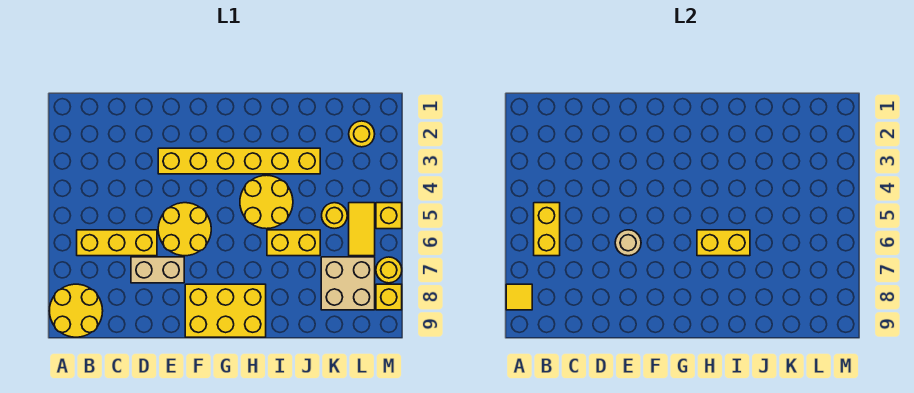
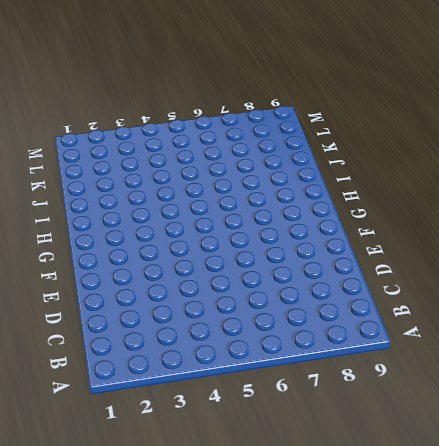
none -> yellow round brick A8:B9 level 1
none -> yellow brick B6:D6 level 1
none -> tan brick D7:E7 level 1

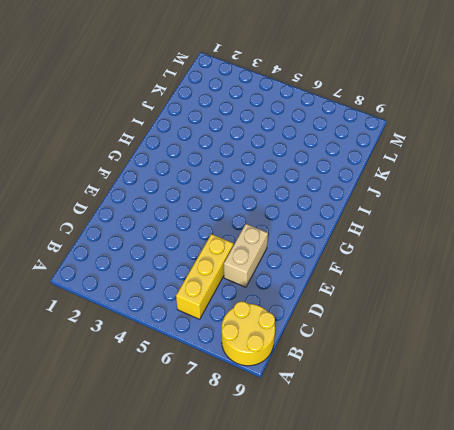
none -> yellow brick E3:J3 level 1
none -> yellow round brick E5:F6 level 1
none -> yellow brick F8:H9 level 1

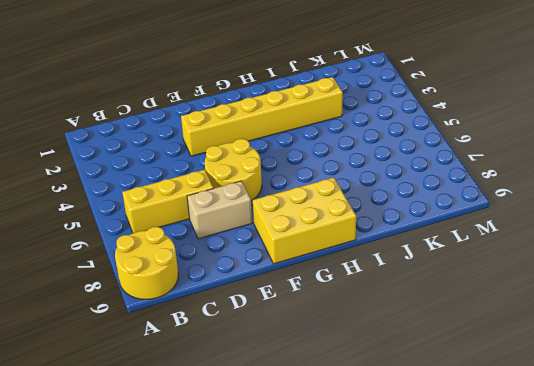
none -> yellow round brick H4:I5 level 1
none -> yellow brick I6:J6 level 1
none -> yellow round brick K5 level 1

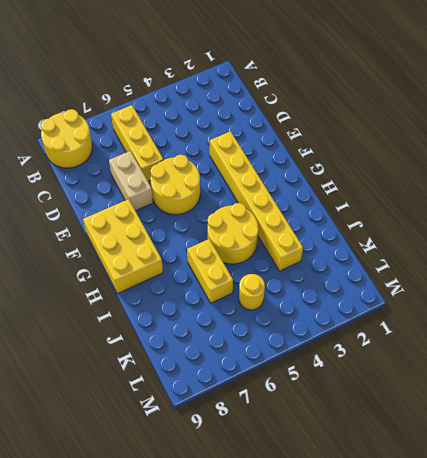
none -> tan brick K7:L8 level 1
none -> yellow round brick L2 level 1
none -> yellow tile L5:L6 level 1

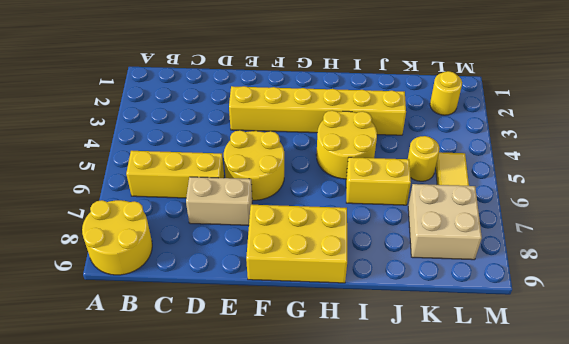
none -> yellow brick M5 level 1
none -> yellow round brick M7 level 1
none -> yellow brick M8 level 1

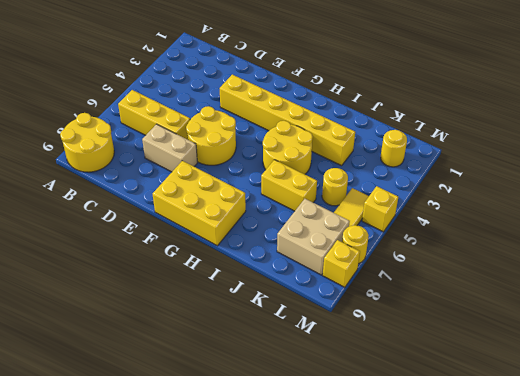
none -> yellow tile A8 level 2
none -> yellow brick B5:B6 level 2
none -> tan round brick E6 level 2

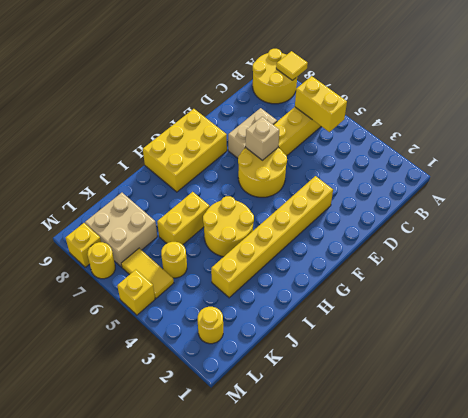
tan brick E6 level 2 -> tan round brick E6 level 2
none -> yellow brick H6:I6 level 2

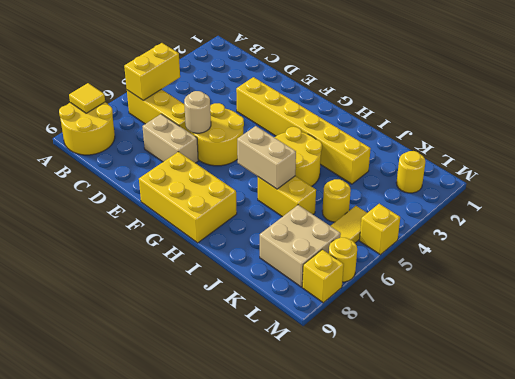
tan brick H6:I6 level 2 -> yellow brick H6:I6 level 2

